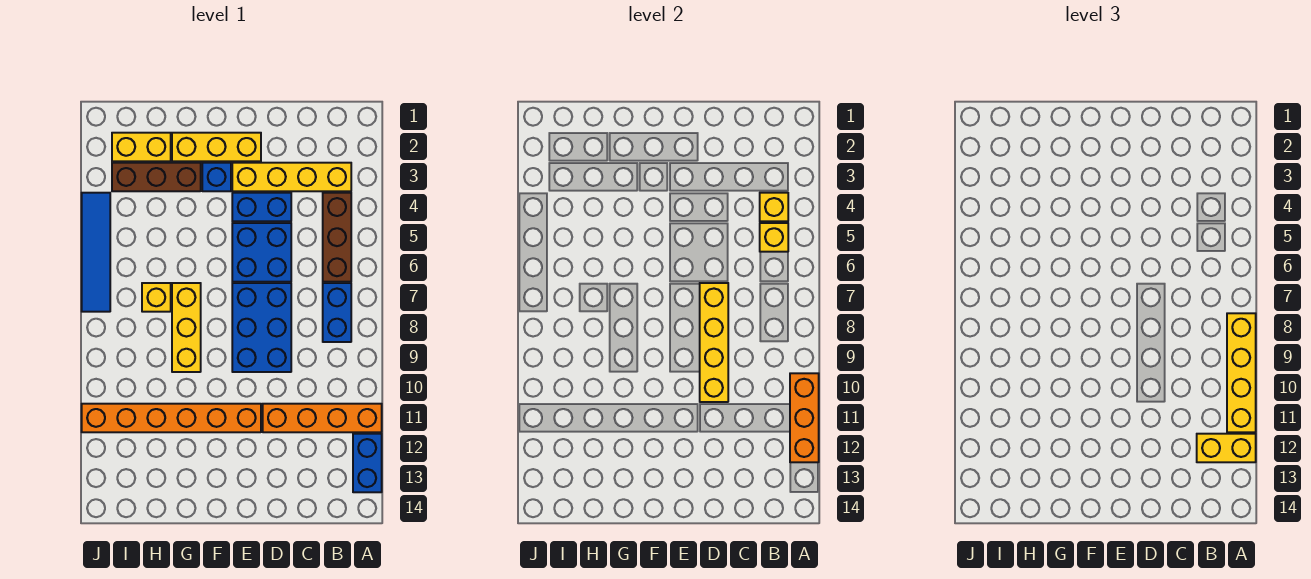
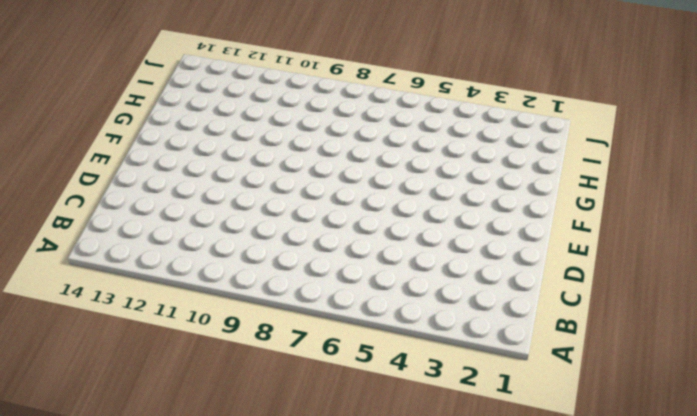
none -> orange brick A11:D11 level 1
none -> blue brick A12:A13 level 1
none -> yellow brick B3:E3 level 1

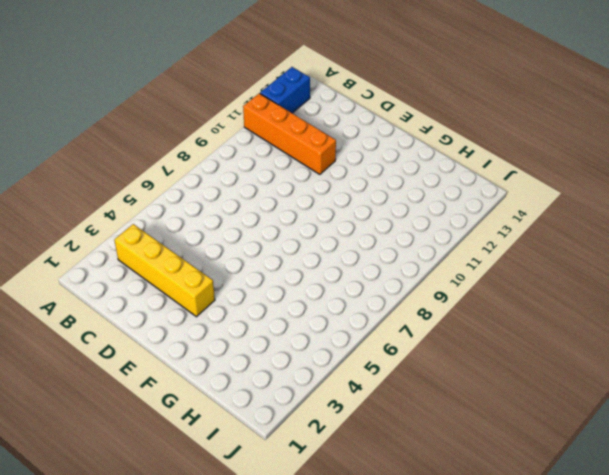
none -> brown brick B4:B6 level 1
none -> blue brick B7:B8 level 1
none -> blue brick D4:E4 level 1

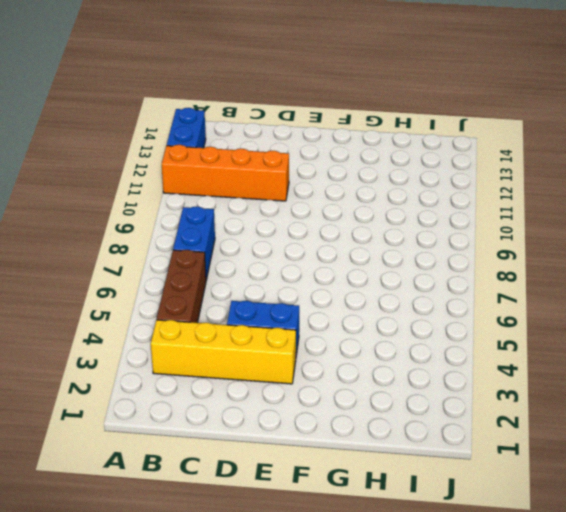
none -> blue brick D5:E6 level 1
none -> blue brick D7:E9 level 1
none -> yellow brick E2:G2 level 1

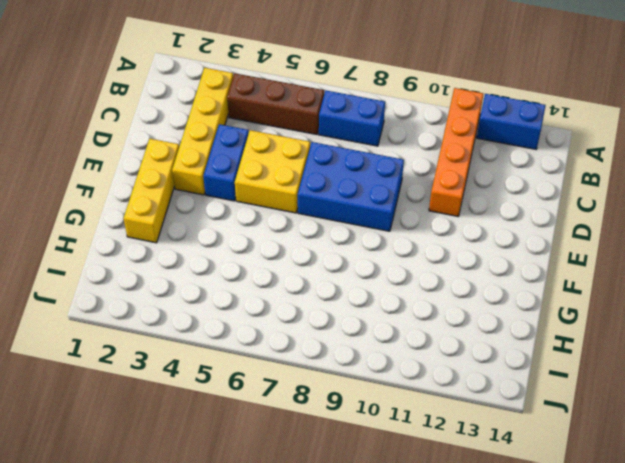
yellow brick D5:E6 level 1 -> blue brick D5:E6 level 1
none -> orange brick E11:J11 level 1
none -> blue brick F3 level 1
none -> brown brick G3:I3 level 1

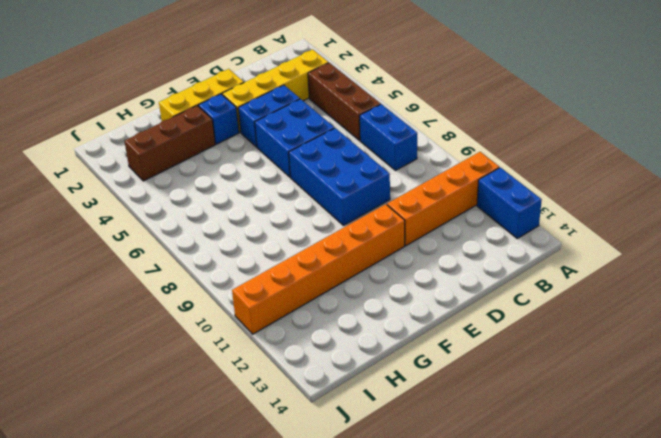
none -> yellow brick G7:G9 level 1
none -> yellow brick H2:I2 level 1
none -> yellow brick H7 level 1

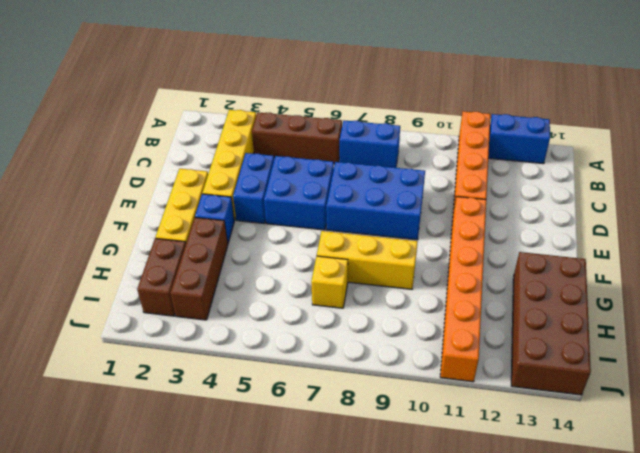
brown brick G13:J14 level 1 -> none
brown brick H2:I2 level 1 -> yellow brick H2:I2 level 1
none -> blue tile J4:J7 level 1
none -> orange brick A10:A12 level 2
none -> yellow brick B4 level 2

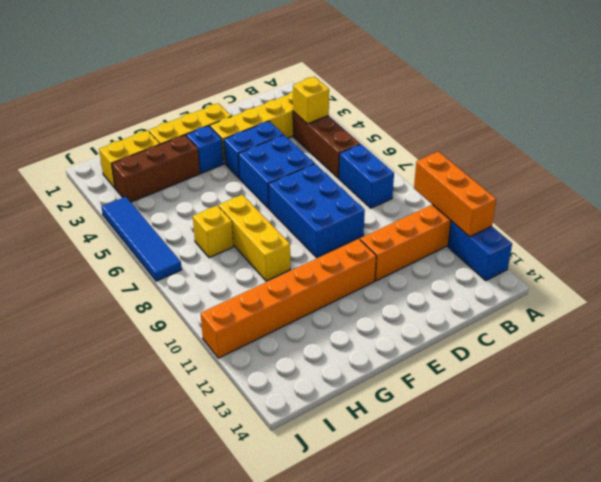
none -> yellow brick B5 level 2
none -> yellow brick D7:D10 level 2
none -> yellow brick A8:A11 level 3

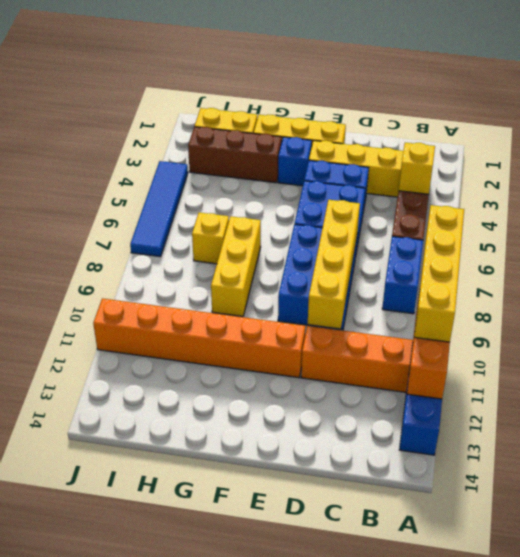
none -> yellow brick B5 level 2
none -> yellow brick A12:B12 level 3

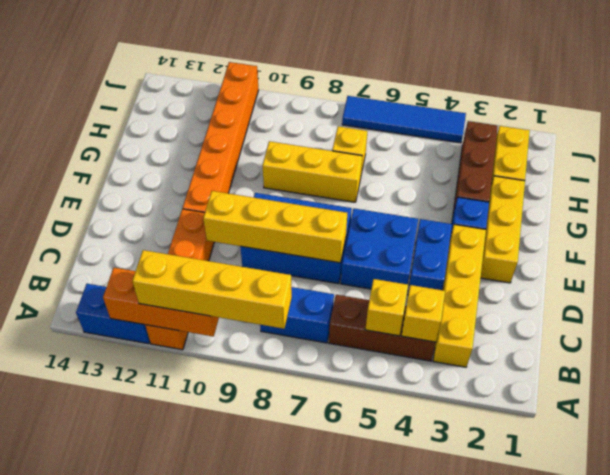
none -> yellow brick A12:B12 level 3

